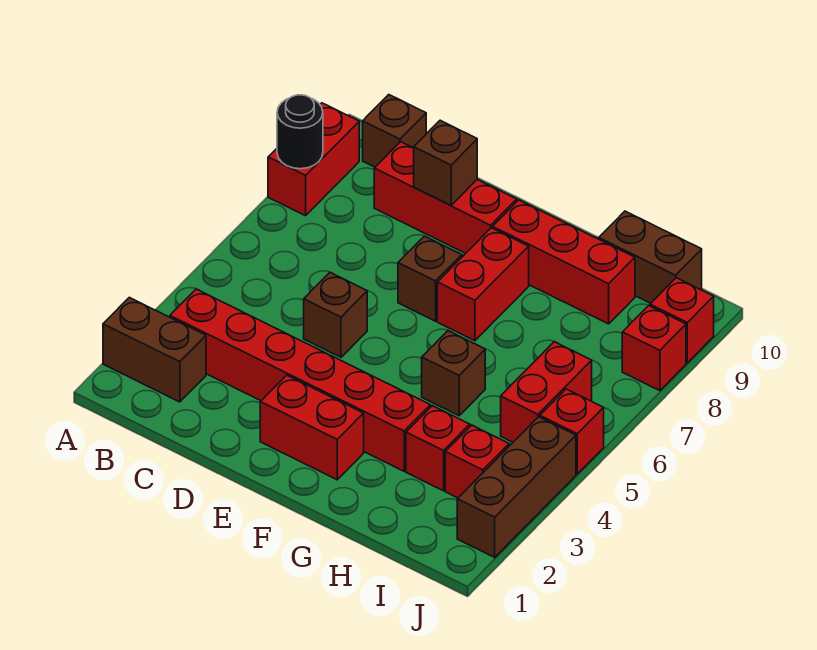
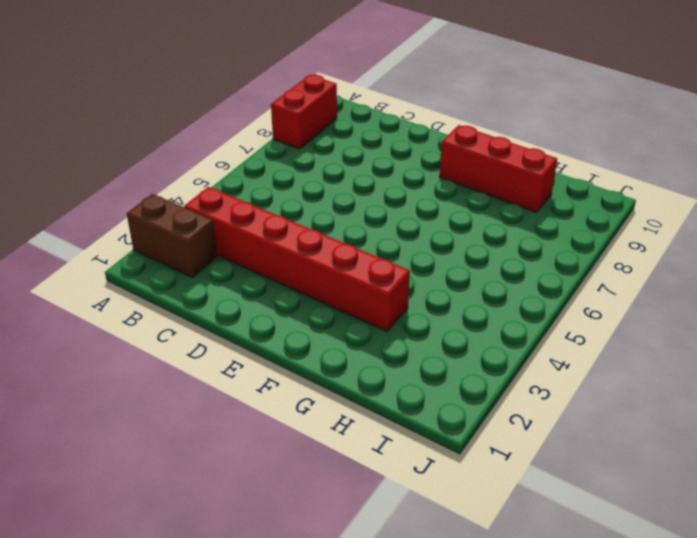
none -> brown brick B10 level 1
none -> red brick C9:E9 level 1
none -> brown brick D5 level 1

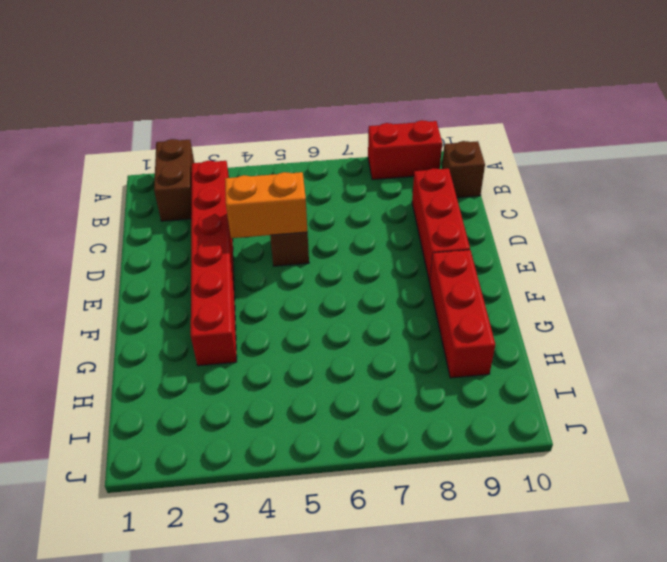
orange brick D4:D5 level 2 -> none
none -> red brick E2:F2 level 1
none -> brown brick E7 level 1
none -> red brick F7:F8 level 1

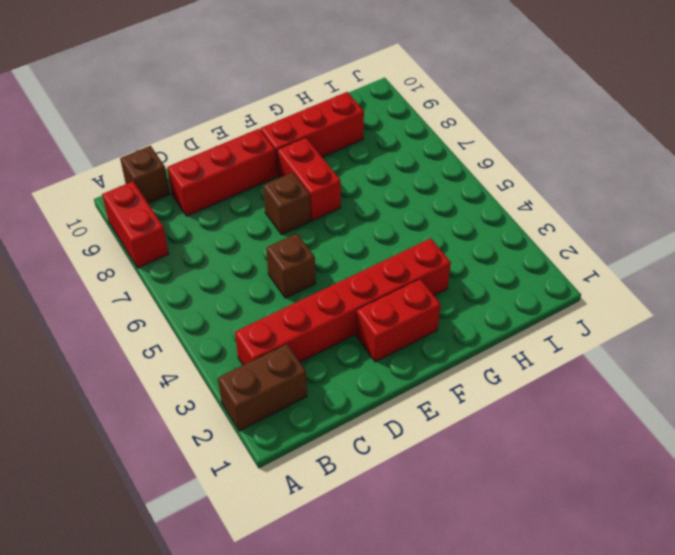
none -> brown brick G5 level 1
none -> red brick H3 level 1
none -> brown brick H10:I10 level 1

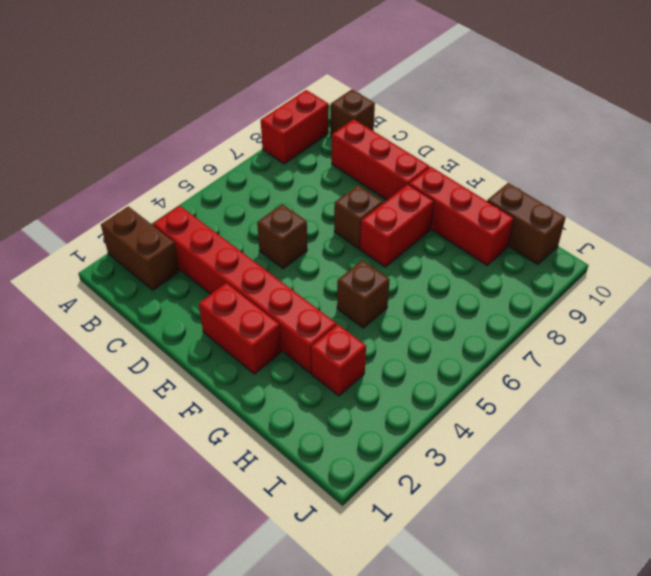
none -> red brick I3 level 1
none -> red brick I5:I6 level 1
none -> brown brick J2:J4 level 1

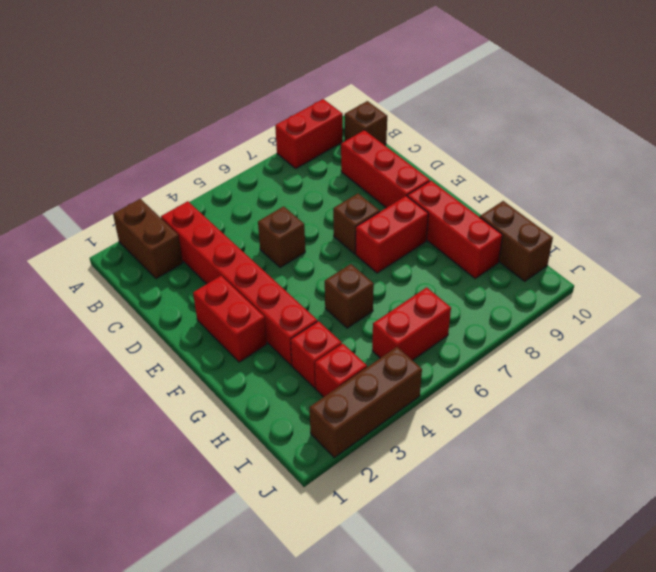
none -> red brick J5 level 1
none -> red brick J8 level 1
none -> red brick J9 level 1

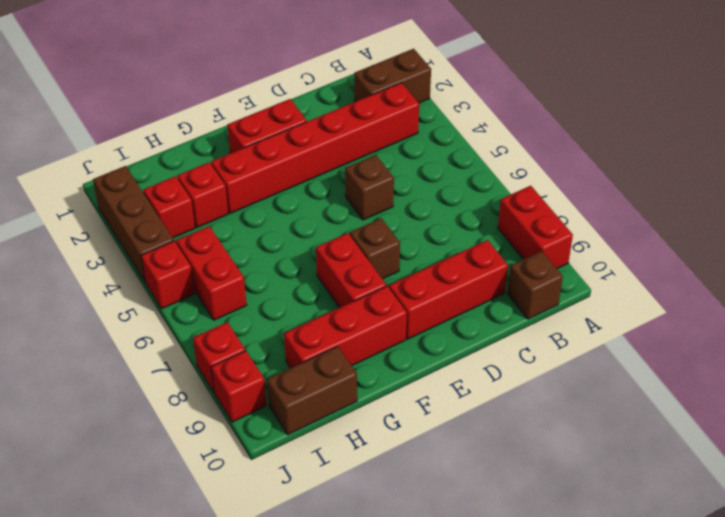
none -> brown brick G5 level 1
none -> black round brick A8 level 2
none -> brown brick D9 level 2

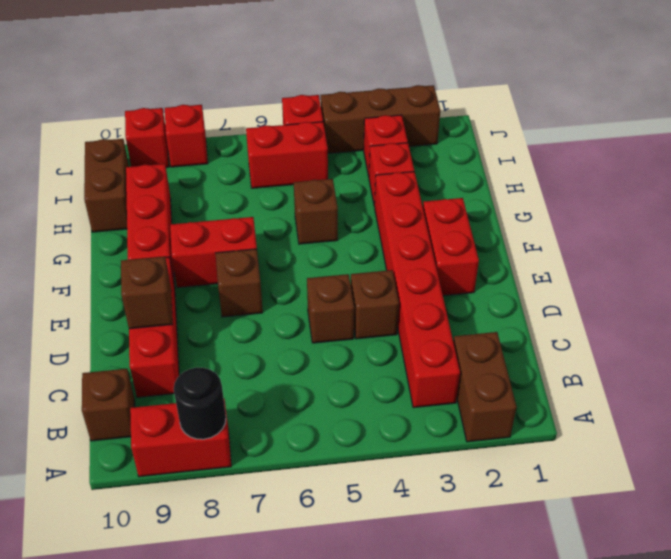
brown brick D4 level 1 -> none

